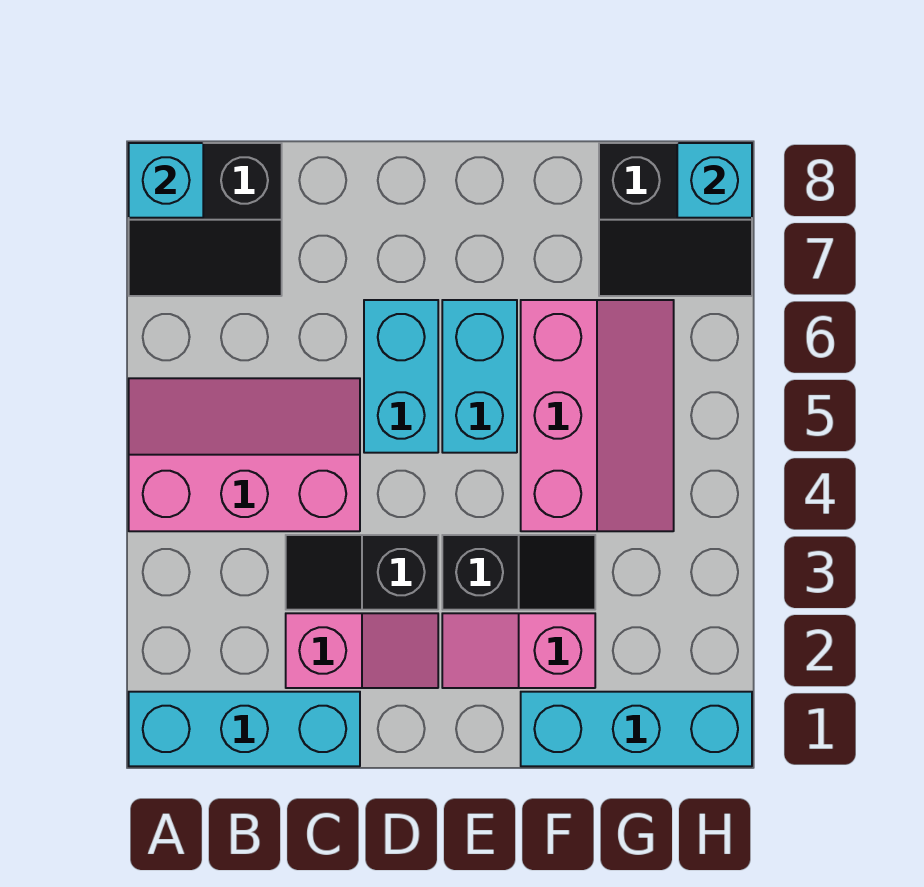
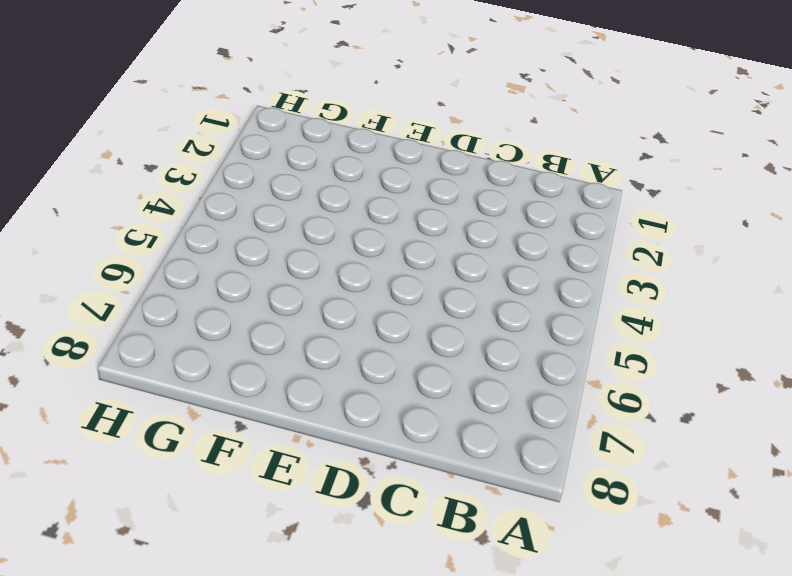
none -> cyan brick A1:C1 level 1
none -> pink slope A4:C5 level 1 top 4
none -> black slope A7:B8 level 1 top 8

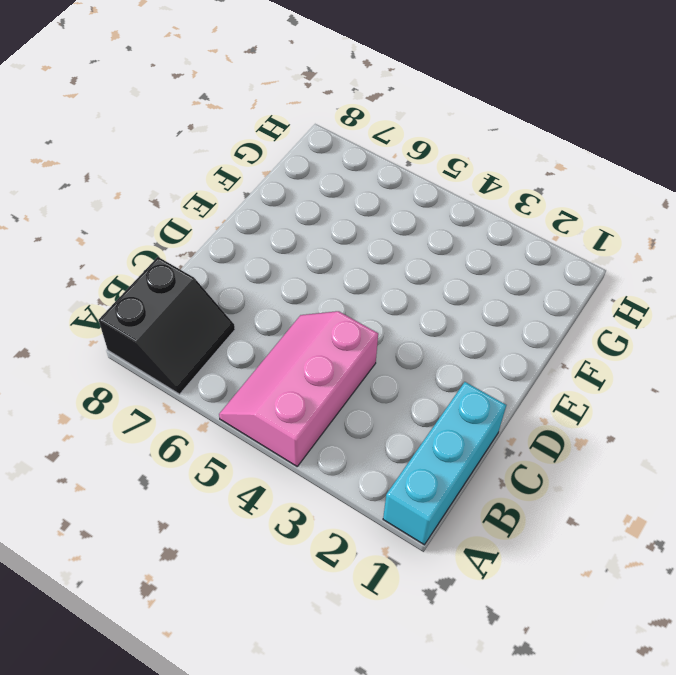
none -> pink slope C2:D2 level 1 top C
none -> black slope C3:D3 level 1 top D
none -> cyan brick D5:D6 level 1

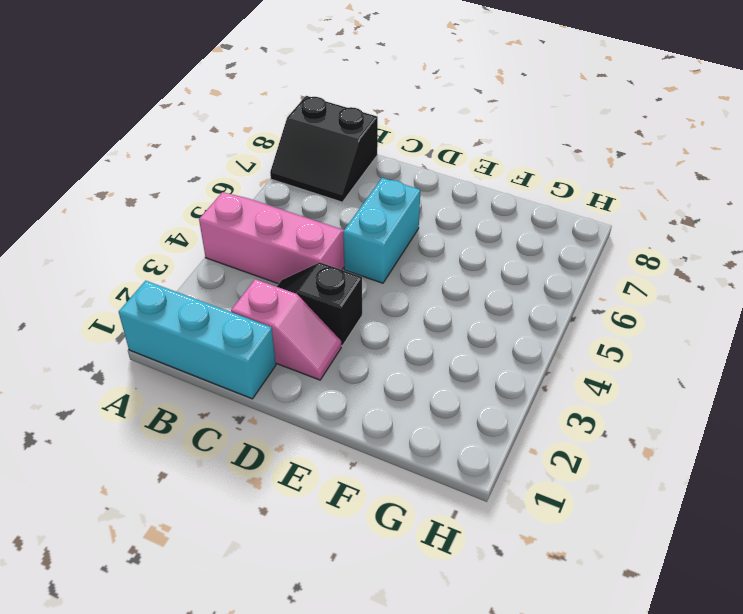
none -> pink slope E2:F2 level 1 top F
none -> black slope E3:F3 level 1 top E
none -> cyan brick E5:E6 level 1

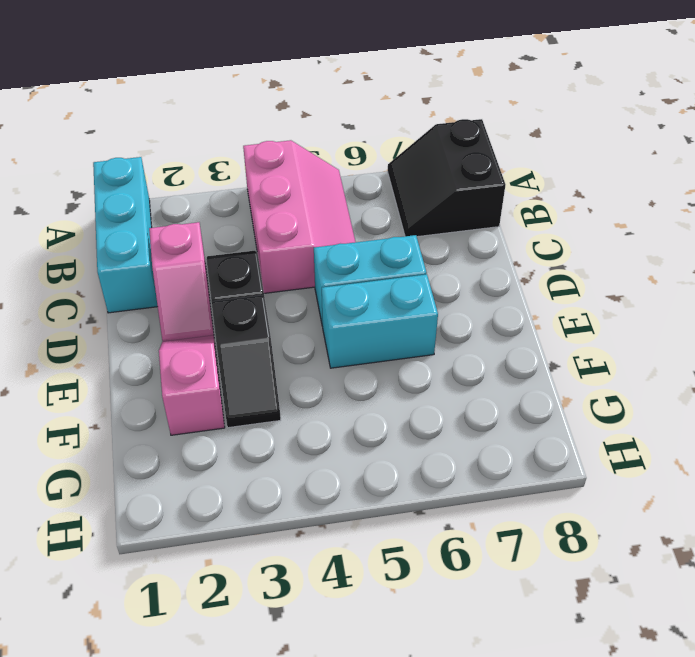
none -> cyan brick F1:H1 level 1
none -> pink slope F4:G6 level 1 top F
none -> black slope G7:H8 level 1 top 8

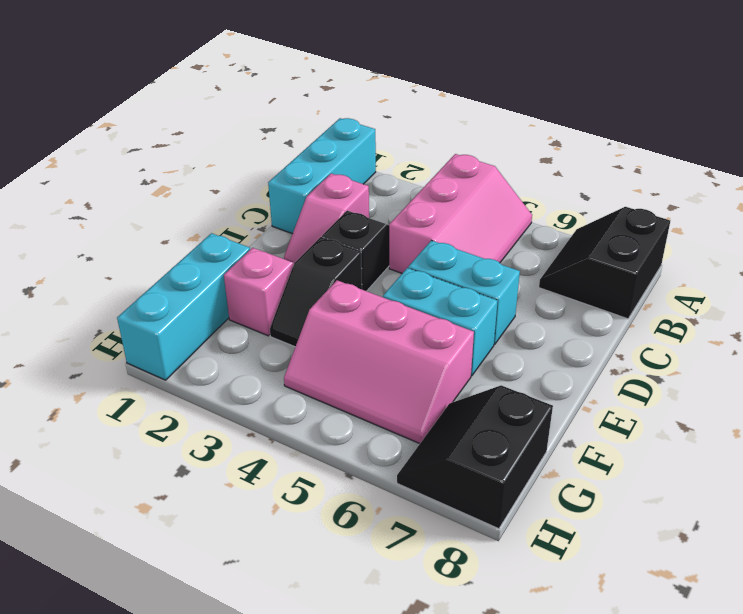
none -> cyan brick A8 level 2
none -> cyan brick H8 level 2

